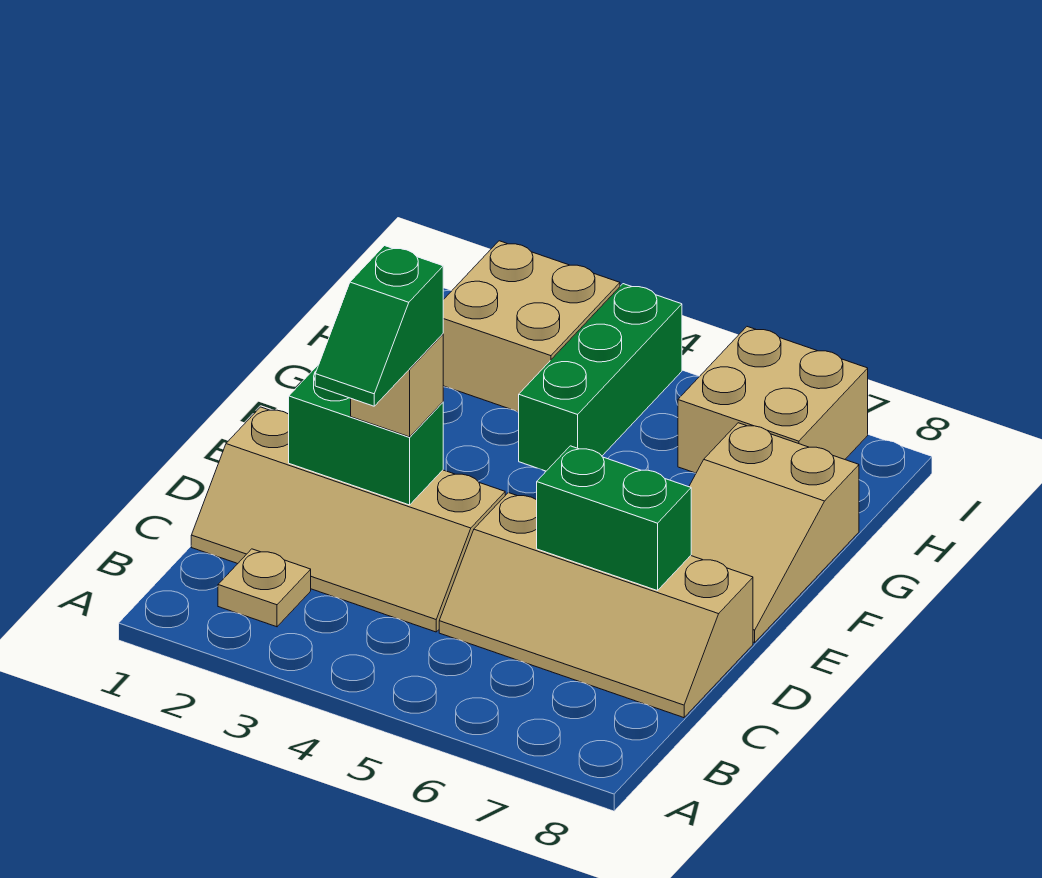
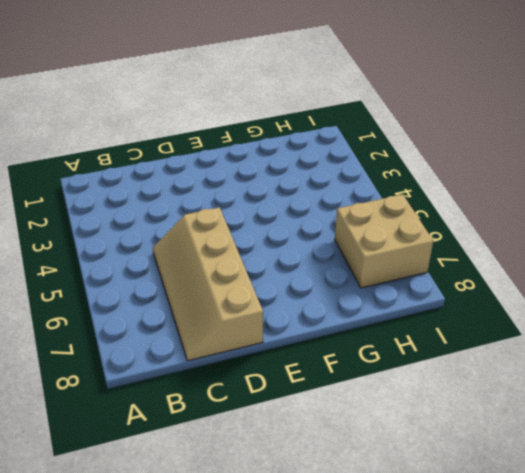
none -> tan plate B2 level 1
none -> tan slope C1:D4 level 1 top D

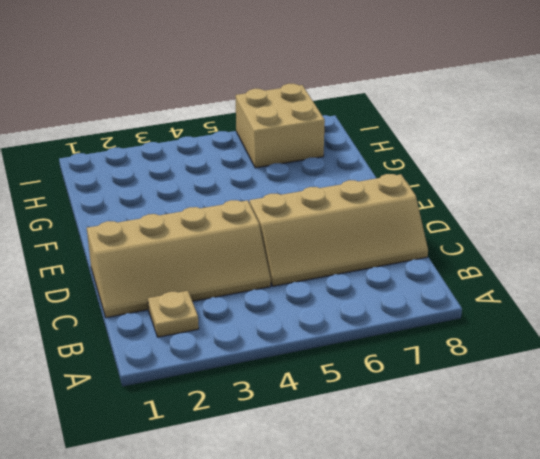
none -> tan slope E7:G8 level 1 top G
none -> green brick G4:I4 level 1

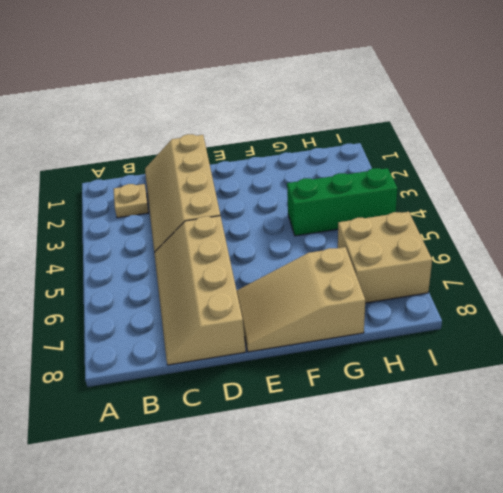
none -> tan brick H2:I3 level 1
none -> green brick D2:D3 level 2

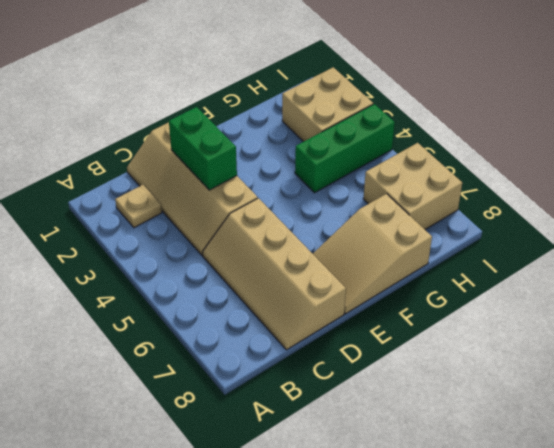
none -> green brick D6:D7 level 2
none -> tan brick D3 level 3

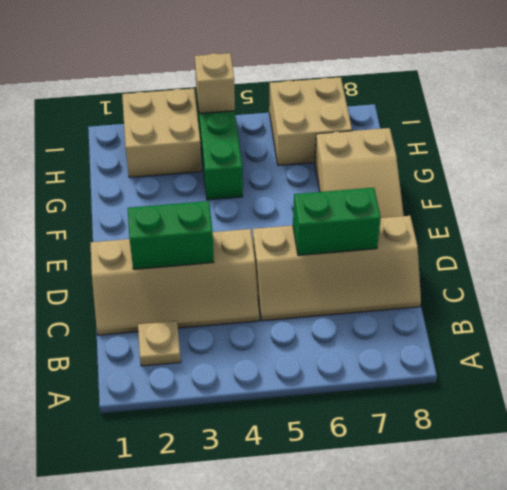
tan brick I4 level 2 -> tan brick D3 level 3
none -> green slope C3:D3 level 4 top D

